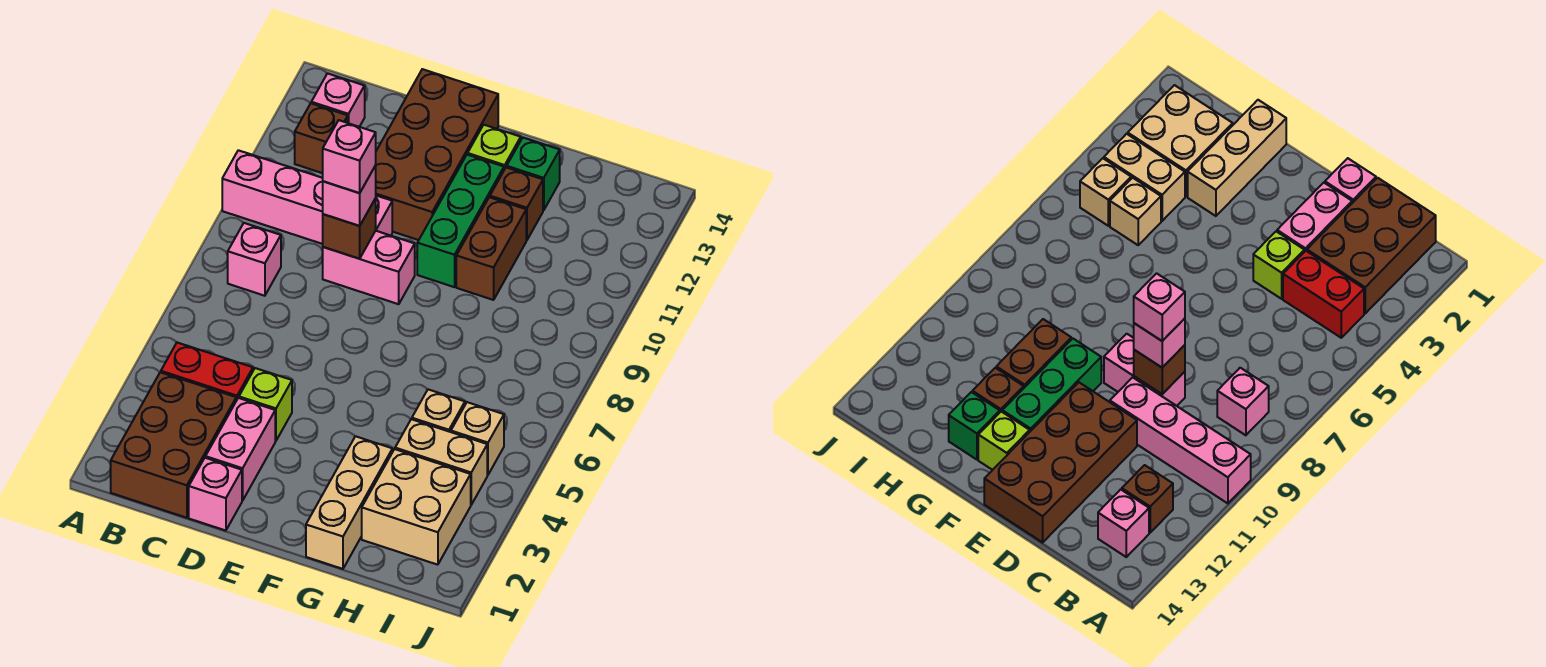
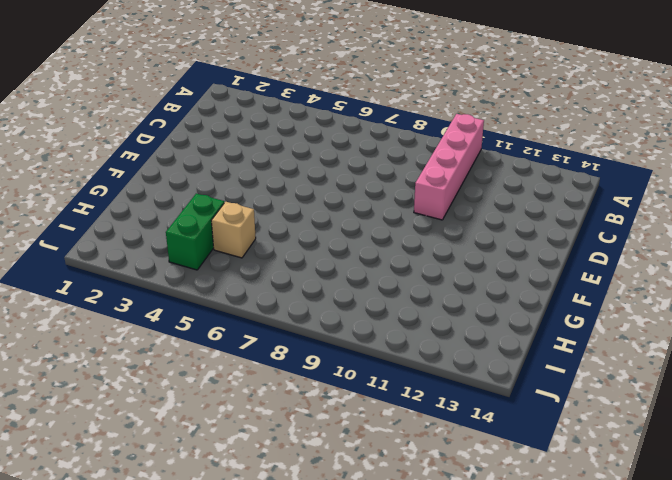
green brick H4:I4 level 1 -> tan brick H4:I4 level 1
none -> brown brick B1:C3 level 1
none -> red brick B4:C4 level 1
none -> pink brick B8 level 1

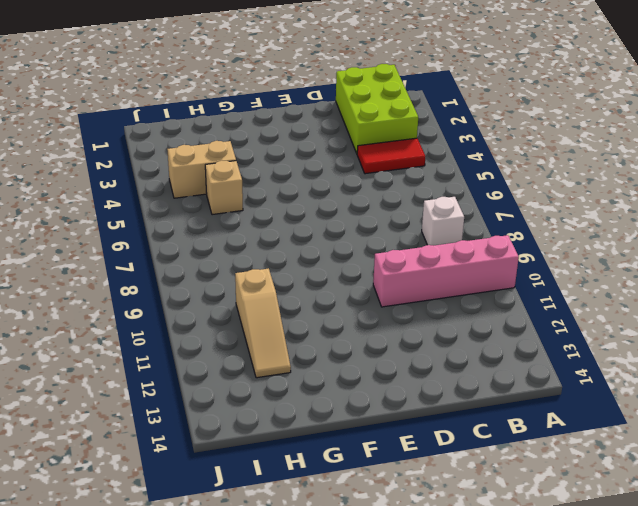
lime brick B1:C3 level 1 -> brown brick B1:C3 level 1
red tile B4:C4 level 1 -> red brick B4:C4 level 1
white brick B8 level 1 -> pink brick B8 level 1
tan slope H10:H12 level 1 top 10 -> none
none -> brown brick B12 level 1
none -> pink brick B13 level 1
none -> pink brick D1 level 1

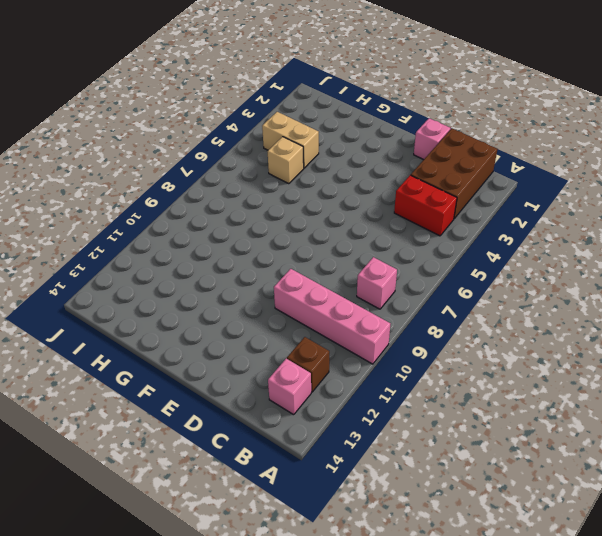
none -> pink brick D2:D3 level 1
none -> lime brick D4 level 1
none -> pink brick D9:E9 level 1

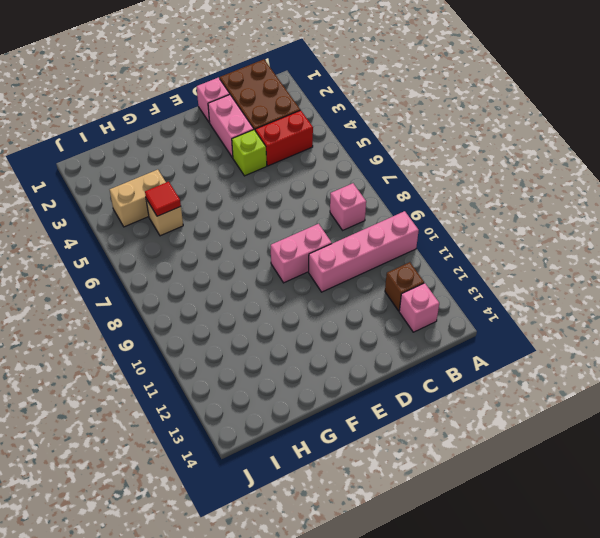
red tile H5 level 2 -> none
none -> brown brick D11:E14 level 1
none -> green brick F10:F12 level 1
none -> lime brick F13 level 1

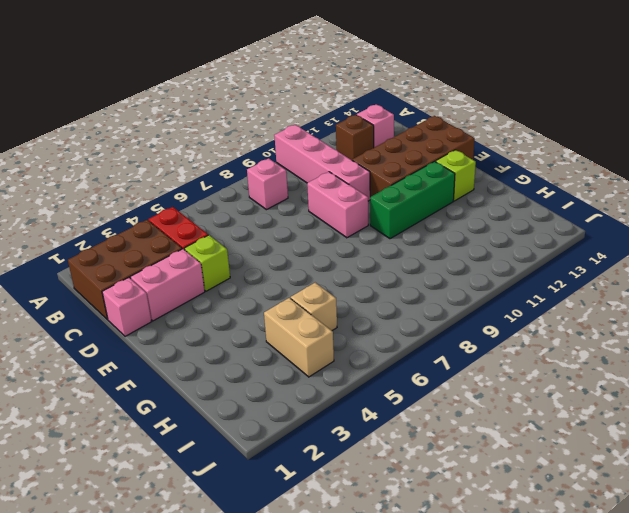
none -> tan brick G1:G3 level 1
none -> brown brick G10:G11 level 1
none -> brown brick G12 level 1

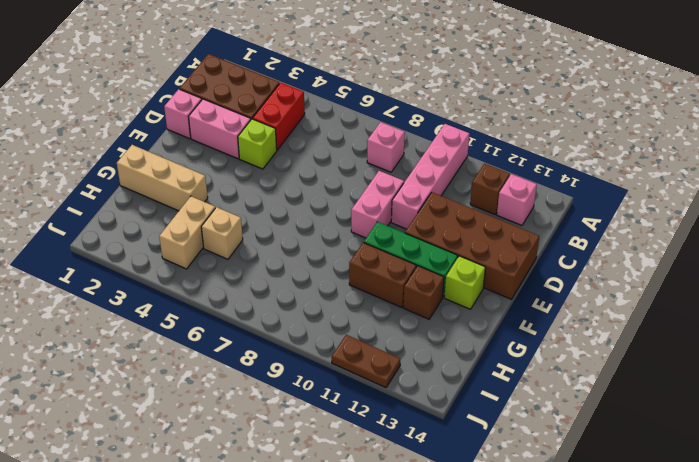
brown plate J11:J12 level 1 -> none
none -> green brick G13 level 1
none -> tan brick H2:I3 level 1
none -> tan brick I5 level 1

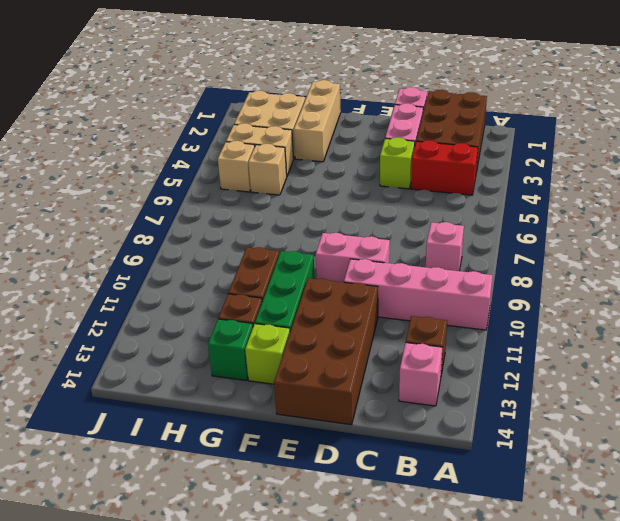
none -> brown brick D9 level 2
none -> pink brick D9 level 3
none -> pink brick D9 level 4

